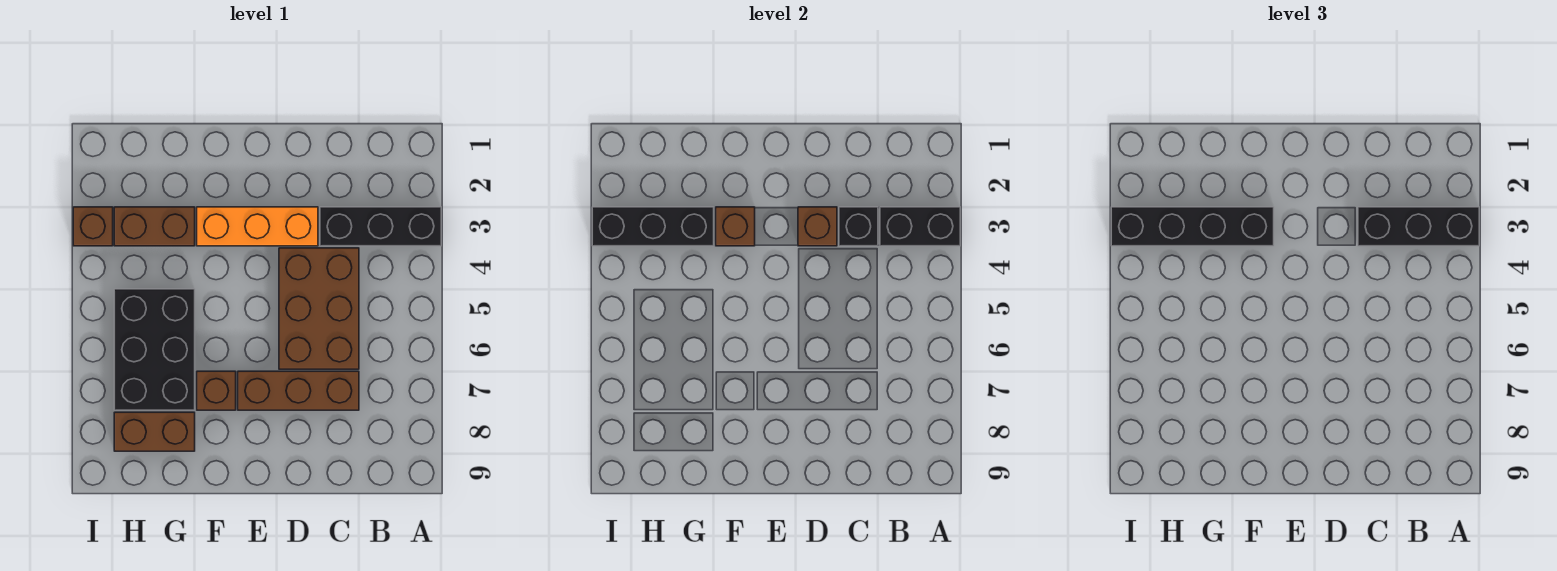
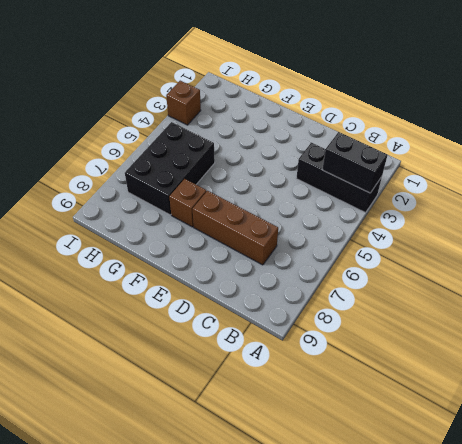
none -> brown brick C4:D6 level 1
none -> orange brick D3:F3 level 1
none -> brown brick G3:H3 level 1

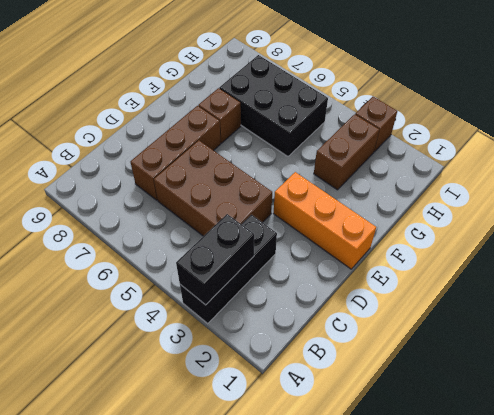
orange brick E1:E3 level 1 -> orange brick D3:F3 level 1
none -> brown brick G8:H8 level 1
none -> black brick C3 level 2
none -> brown brick D3 level 2

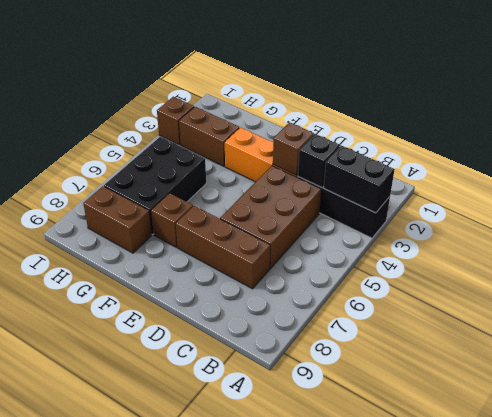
none -> brown brick F3 level 2
none -> black brick G3:I3 level 2
none -> black brick A3:C3 level 3

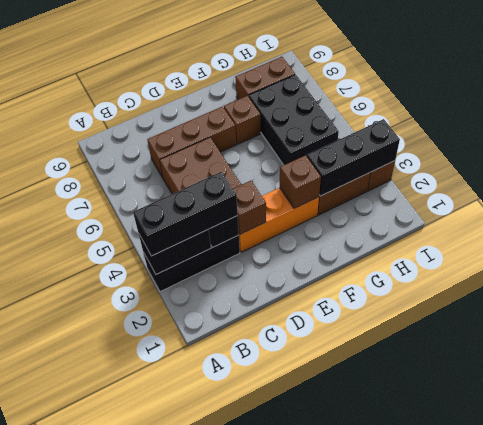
none -> black brick F3:I3 level 3

